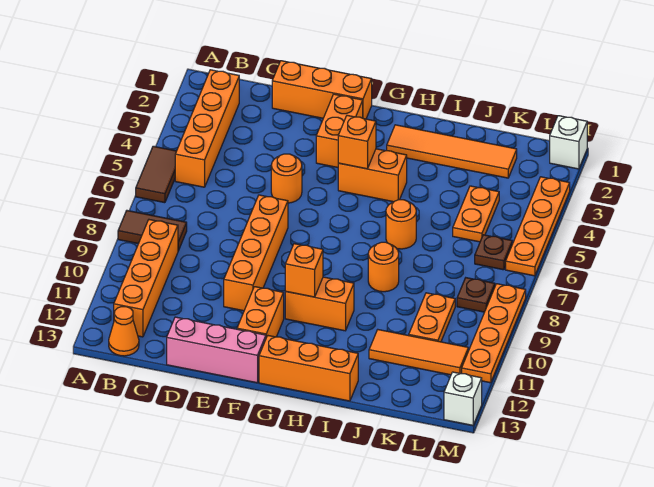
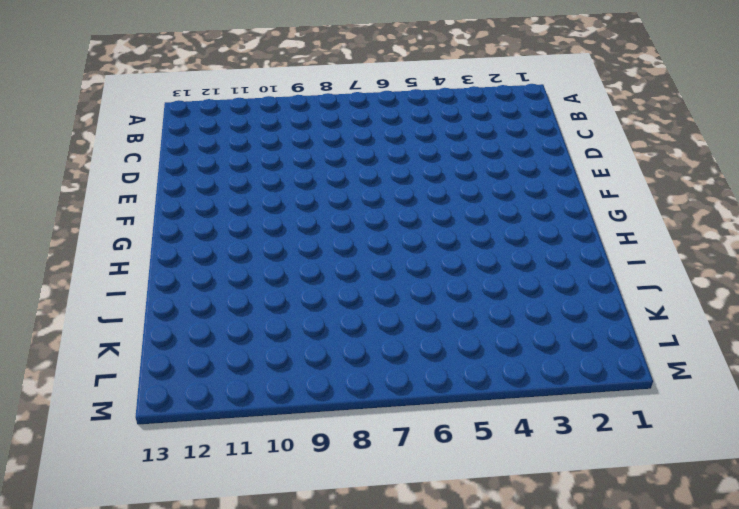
none -> brown tile A5:A6 level 1
none -> brown tile A8:B8 level 1
none -> orange brick B2:B5 level 1

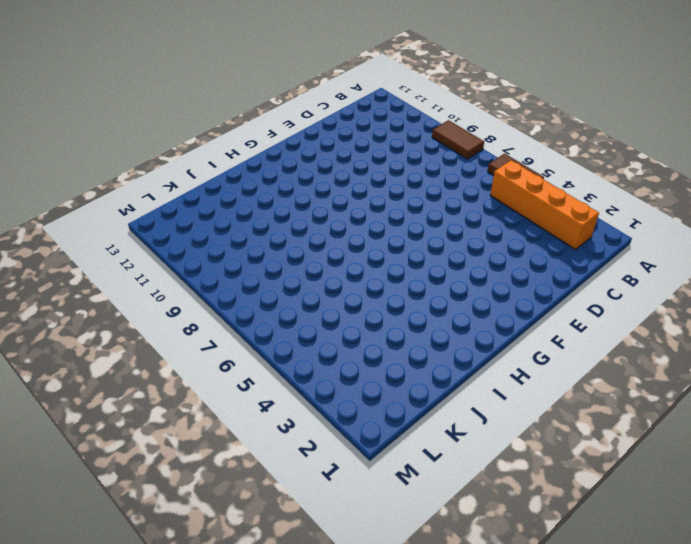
brown tile A8:A9 level 1 -> brown tile A8:B8 level 1
none -> orange brick B9:B12 level 1
none -> orange cone B13 level 1
none -> orange brick D1:F1 level 1

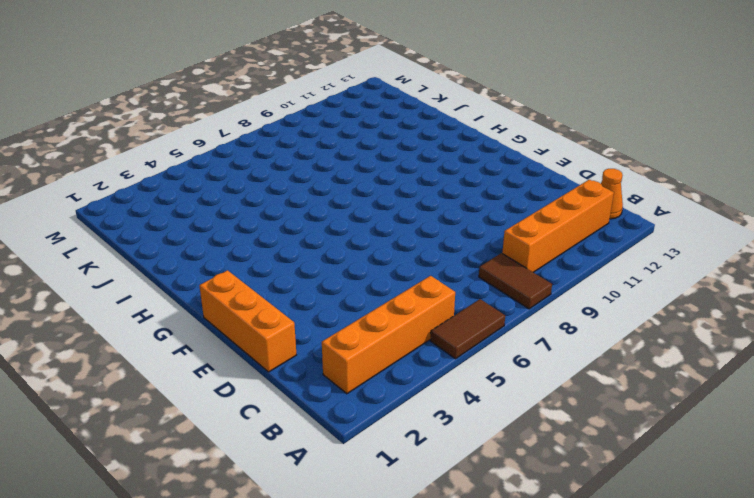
none -> pink brick D13:F13 level 1
none -> orange round brick E5 level 1
none -> orange brick E7:E10 level 1

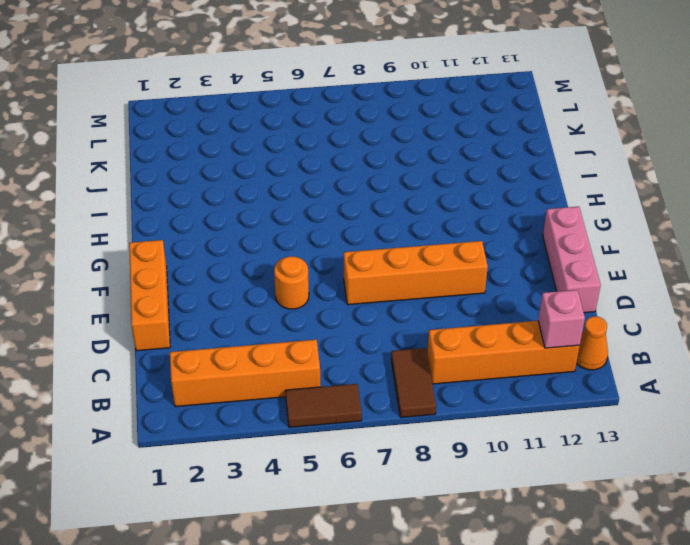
pink brick B12 level 2 -> none
none -> orange brick F2:F3 level 1
none -> orange brick F11:F12 level 1
none -> orange brick G4:H4 level 1

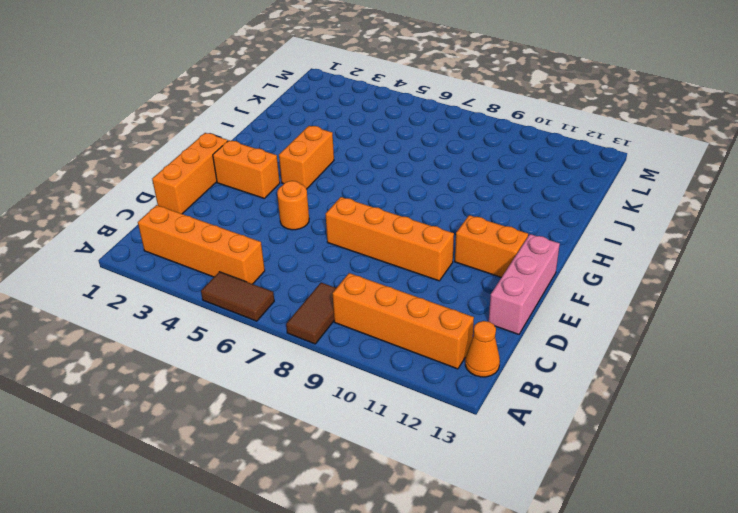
none -> orange brick G10:H10 level 1
none -> orange brick G13:I13 level 1
none -> orange tile H2:K2 level 1

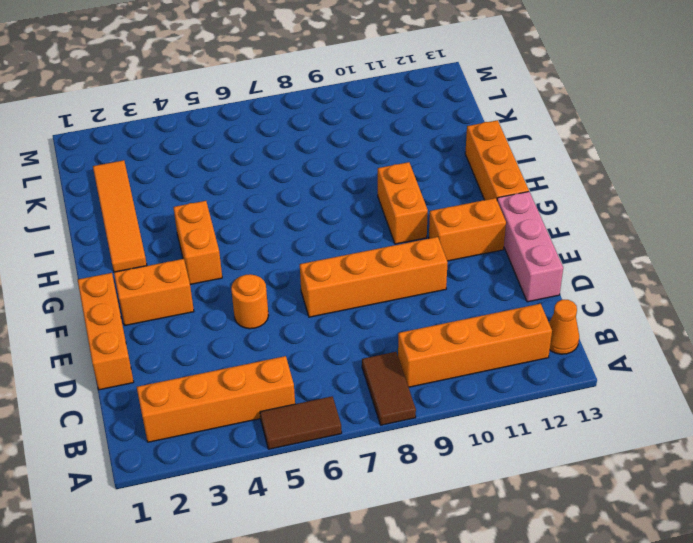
none -> orange round brick I6 level 1
none -> orange round brick I8 level 1
none -> orange tile J11:L11 level 1

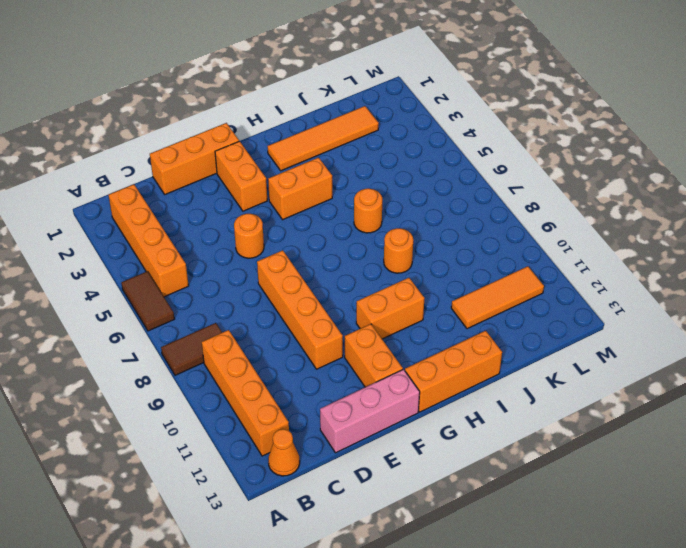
none -> orange plate K4:K5 level 1
none -> orange plate K9:K10 level 1
none -> brown plate L6 level 1

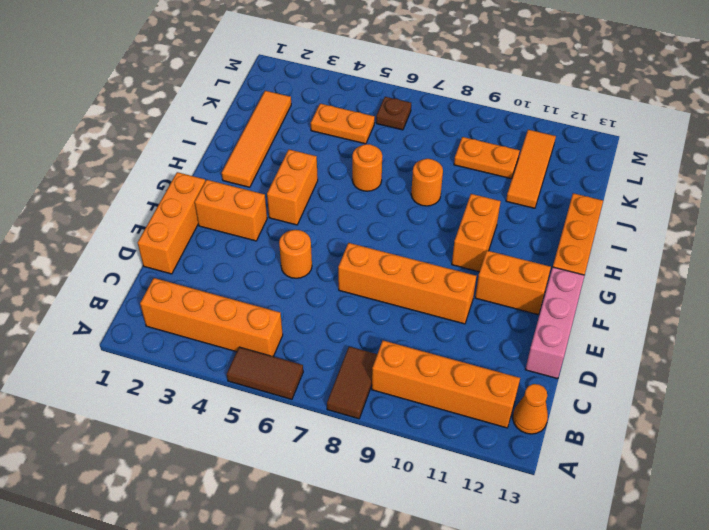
none -> brown plate L8 level 1
none -> white brick M1 level 1
none -> orange plate M3:M6 level 1

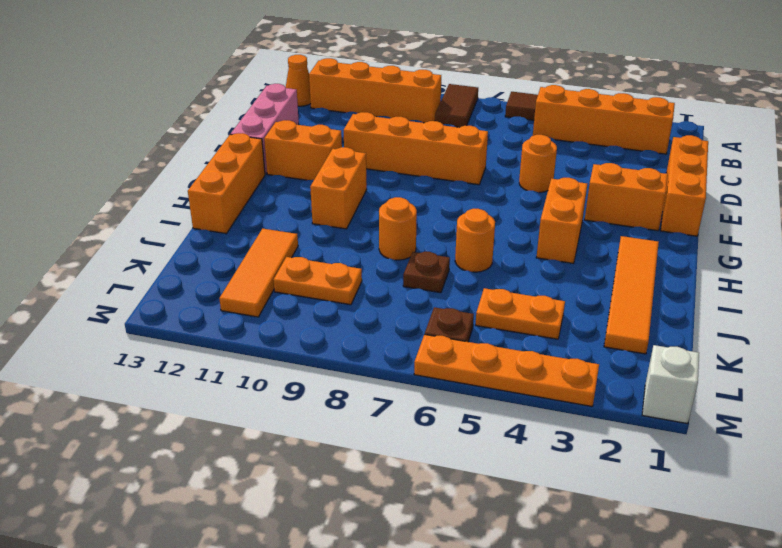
brown plate J7 level 1 -> brown plate L8 level 1
none -> orange plate M8:M11 level 1
none -> white brick M13 level 1
none -> orange brick G4 level 2

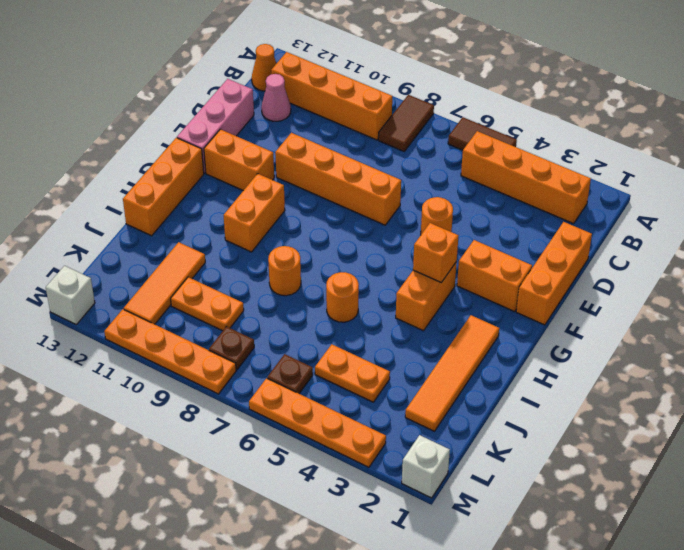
pink cone C12 level 1 -> none
none -> orange brick G10 level 2

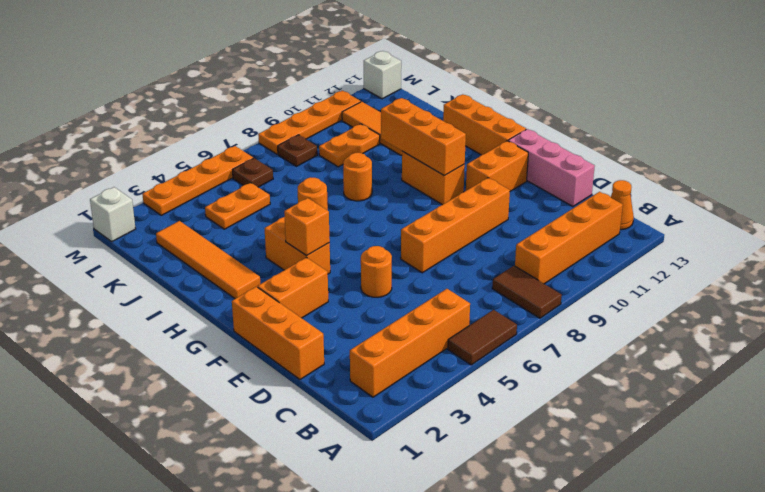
orange brick G10:I10 level 2 -> orange brick G10 level 2

